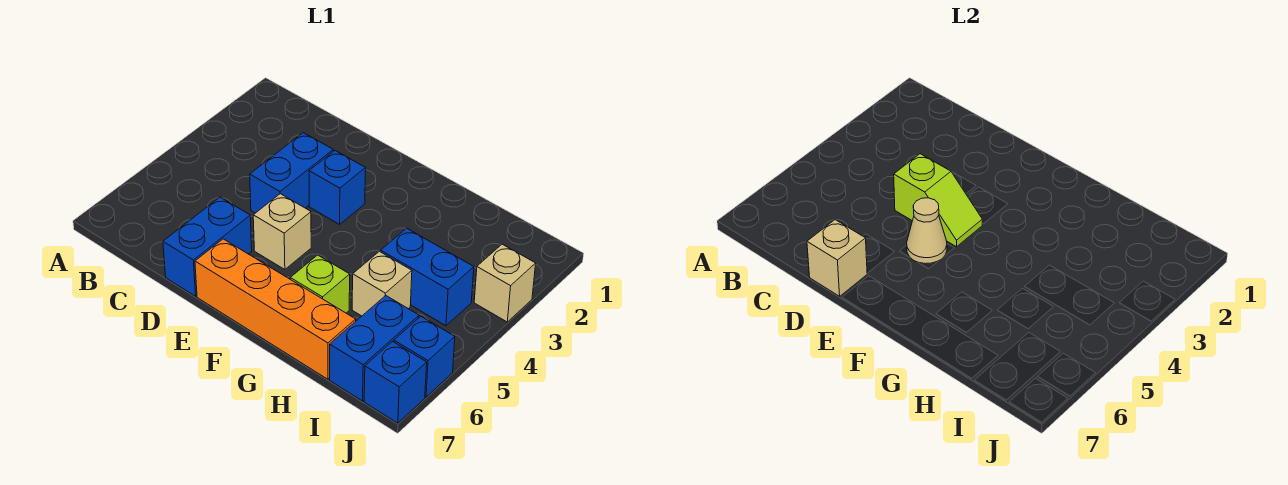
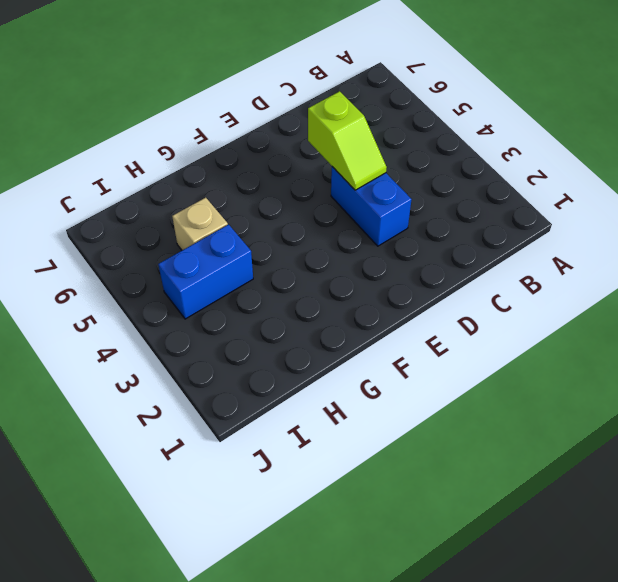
lime slope D4:D5 level 2 top 5 -> lime slope D4:E4 level 2 top D
none -> blue brick D6:D7 level 1
none -> blue brick E3 level 1
none -> tan brick E5 level 1

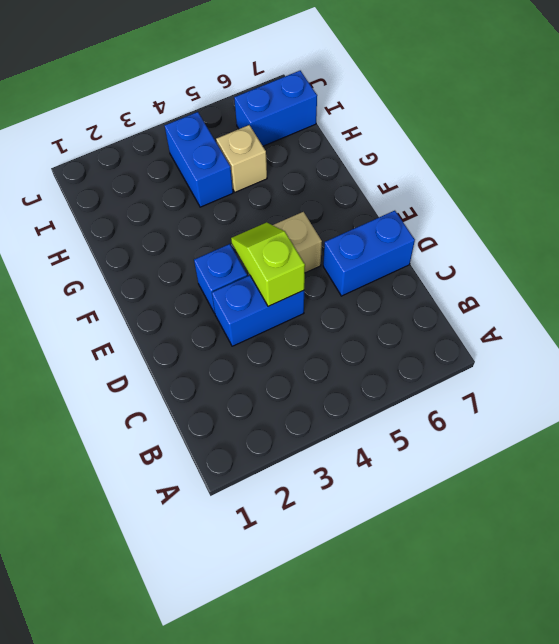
none -> orange brick E7:H7 level 1
none -> lime brick G6 level 1
none -> tan brick J3 level 1

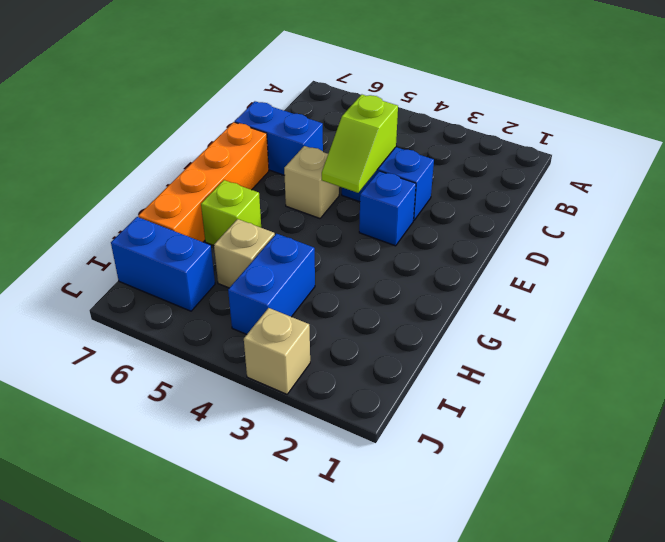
none -> blue brick J6 level 1
none -> blue brick J7 level 1
none -> tan brick D7 level 2

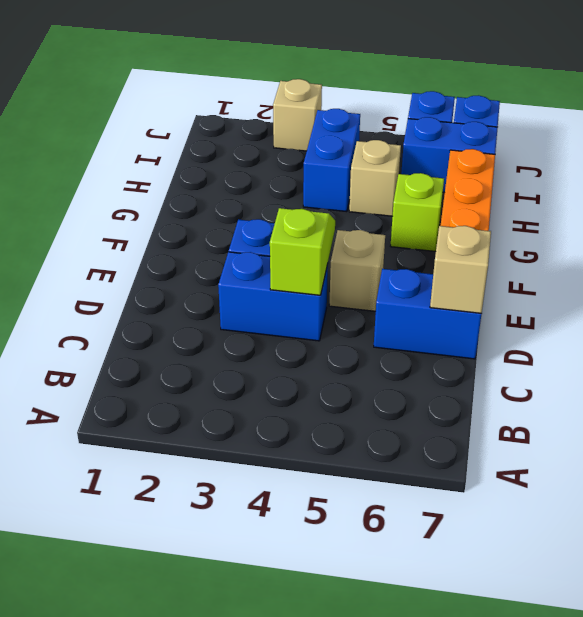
none -> tan cone E5 level 2

